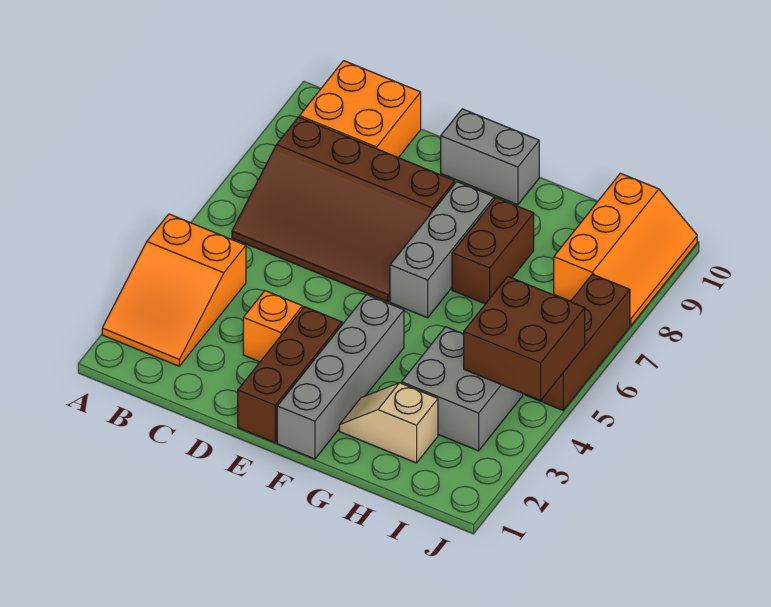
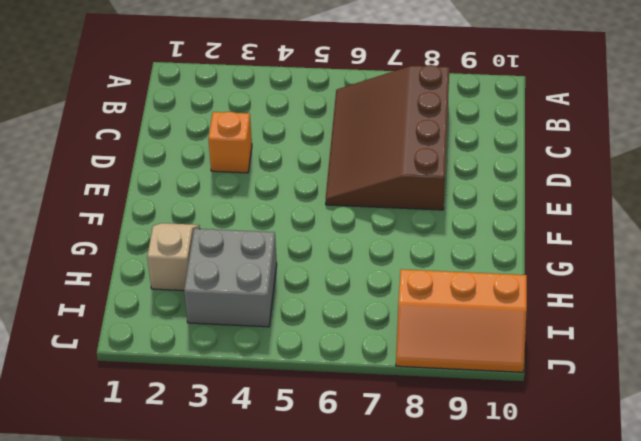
none -> orange slope A2:B4 level 1 top 4
none -> orange brick B9:C10 level 1
none -> brown brick E1:E3 level 1

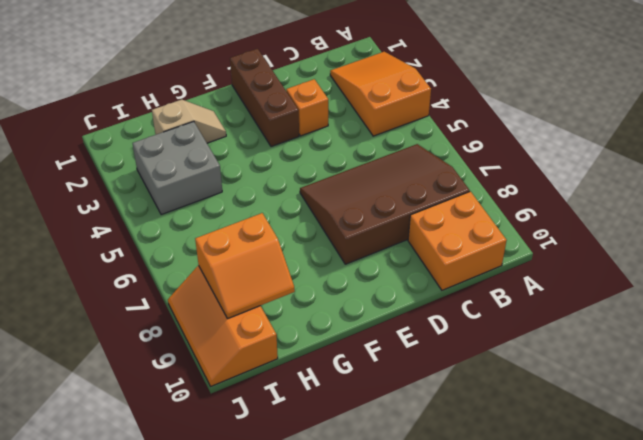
orange slope H8:I9 level 2 top 8 -> none
none -> grey brick E10:F10 level 1
none -> grey brick F1:F4 level 1
none -> grey brick F6:F8 level 1

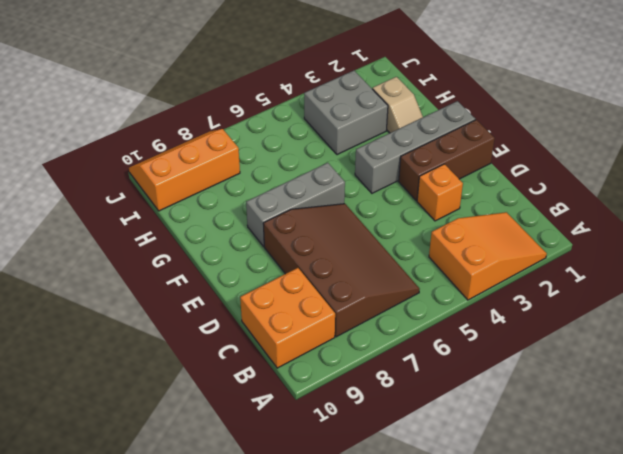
none -> grey brick E10:F10 level 1
none -> brown brick G7:G8 level 1
none -> brown brick J5:J7 level 1

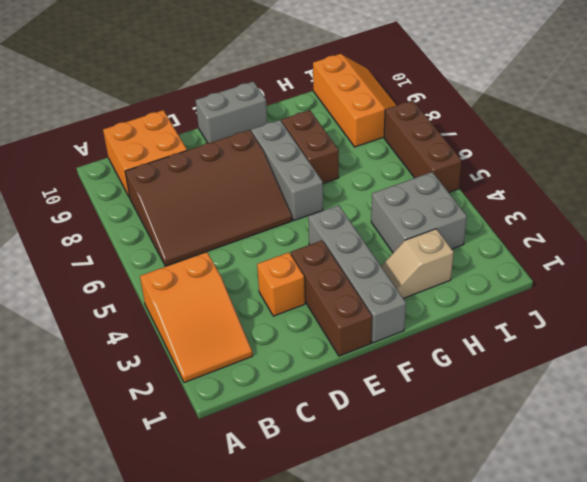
none -> brown brick I4:J5 level 2

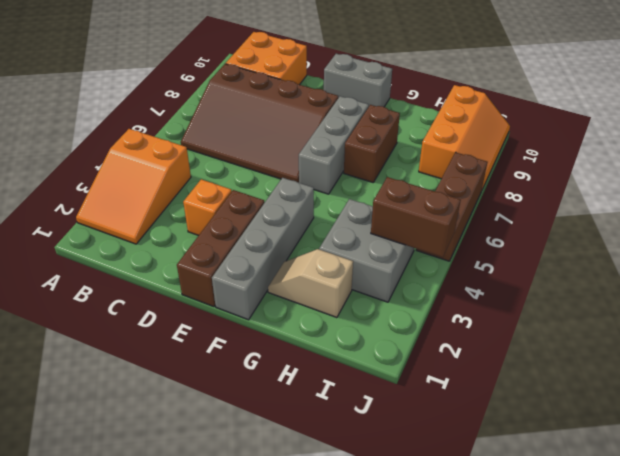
brown brick I4:J4 level 2 -> brown brick I4:J5 level 2

